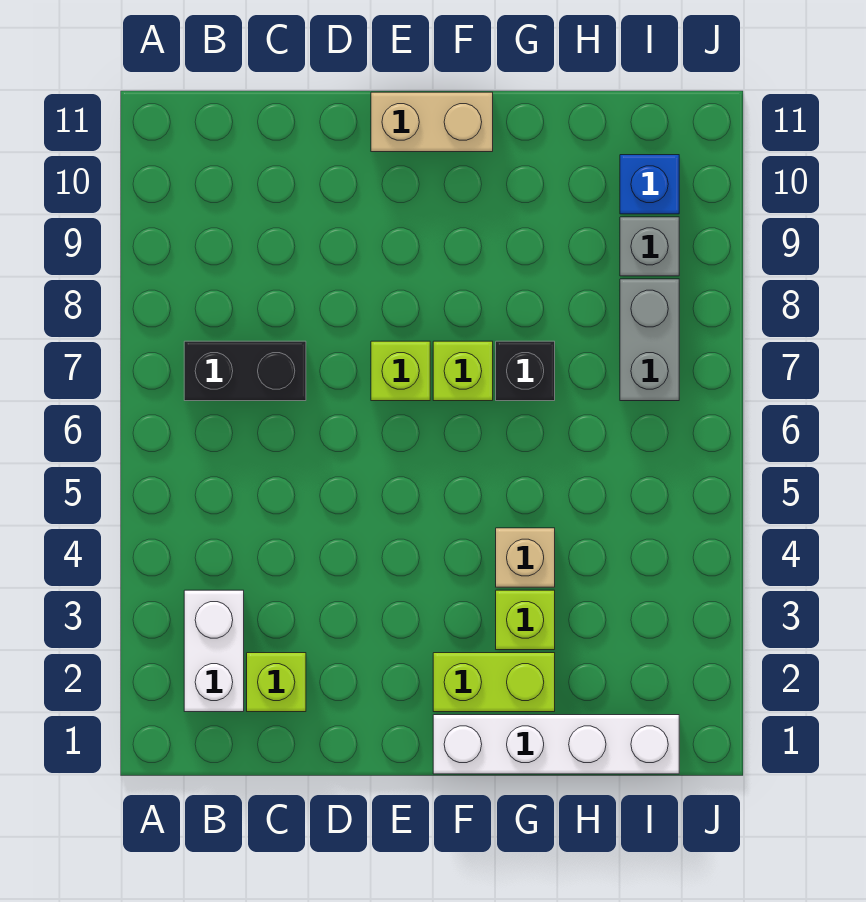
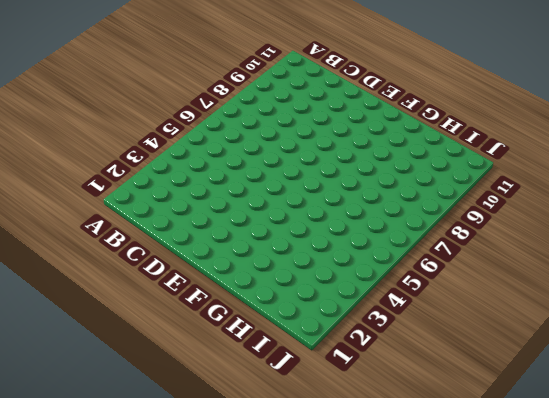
none -> white brick B2:B3 level 1
none -> black brick B7:C7 level 1
none -> lime brick C2 level 1

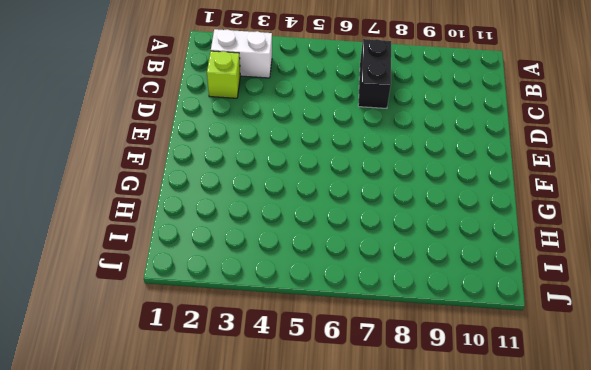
none -> lime brick E7 level 1
none -> tan brick E11:F11 level 1
none -> white brick F1:I1 level 1

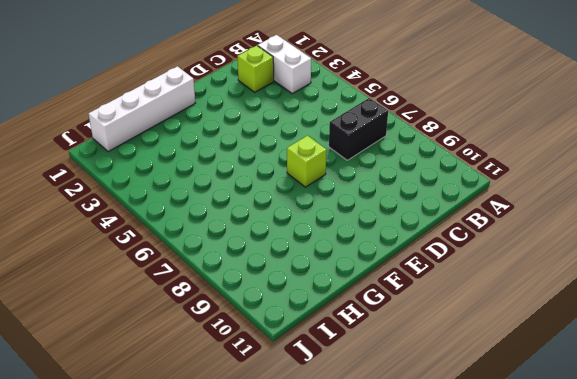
none -> tan brick E11:F11 level 1
none -> lime brick F2:G2 level 1
none -> lime brick F7 level 1

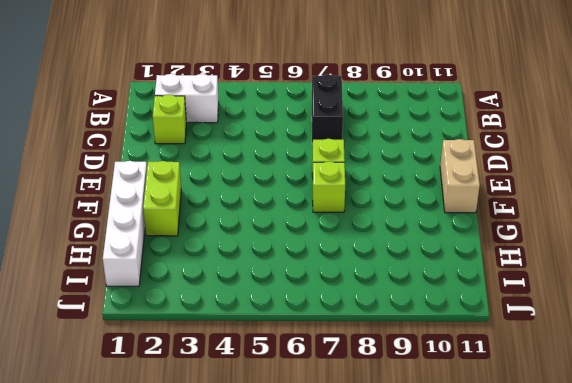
none -> lime brick G3 level 1
none -> tan brick G4 level 1
none -> black brick G7 level 1

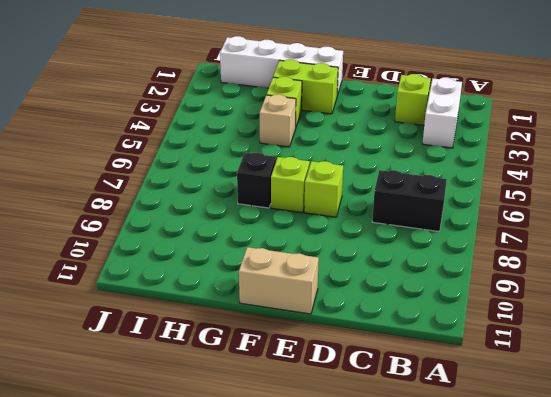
none -> grey brick I7:I8 level 1
none -> grey brick I9 level 1
none -> blue brick I10 level 1

